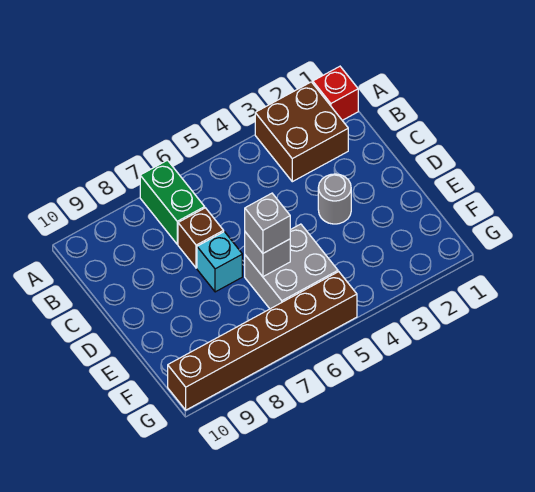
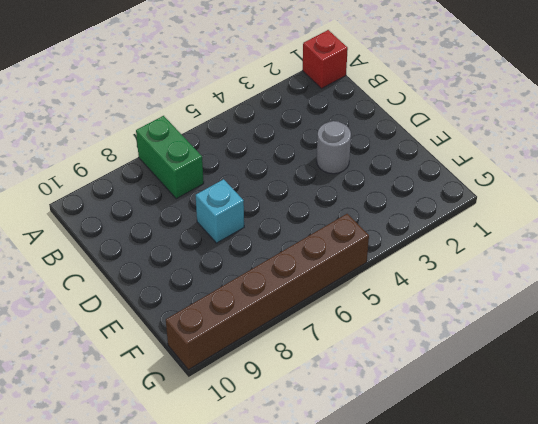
none -> brown brick A2:B3 level 1
none -> brown brick C7 level 1

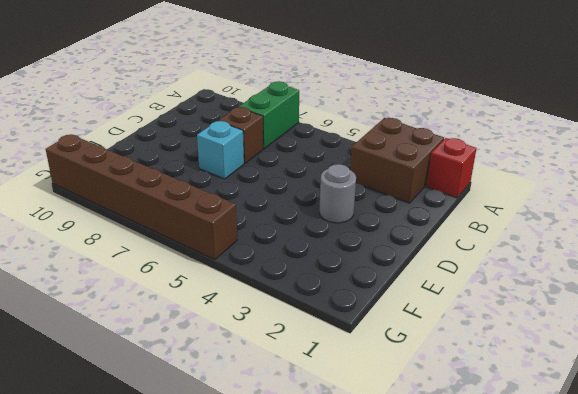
none -> grey brick E5:F6 level 1
none -> grey brick E6 level 2

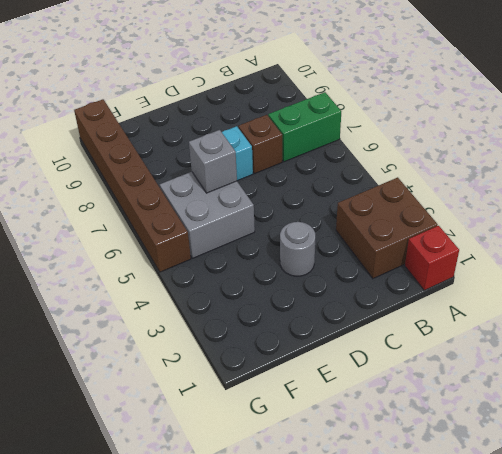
none -> grey brick E6 level 3

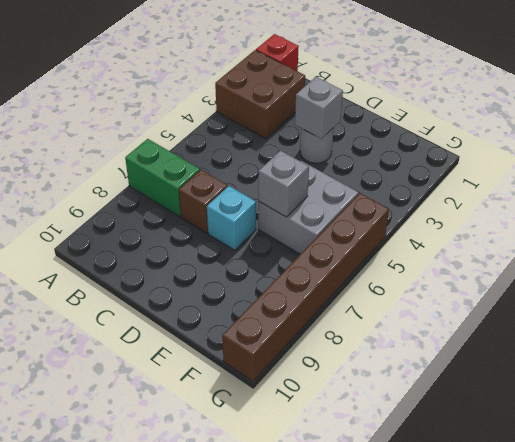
grey brick D3 level 2 -> grey brick E6 level 3

